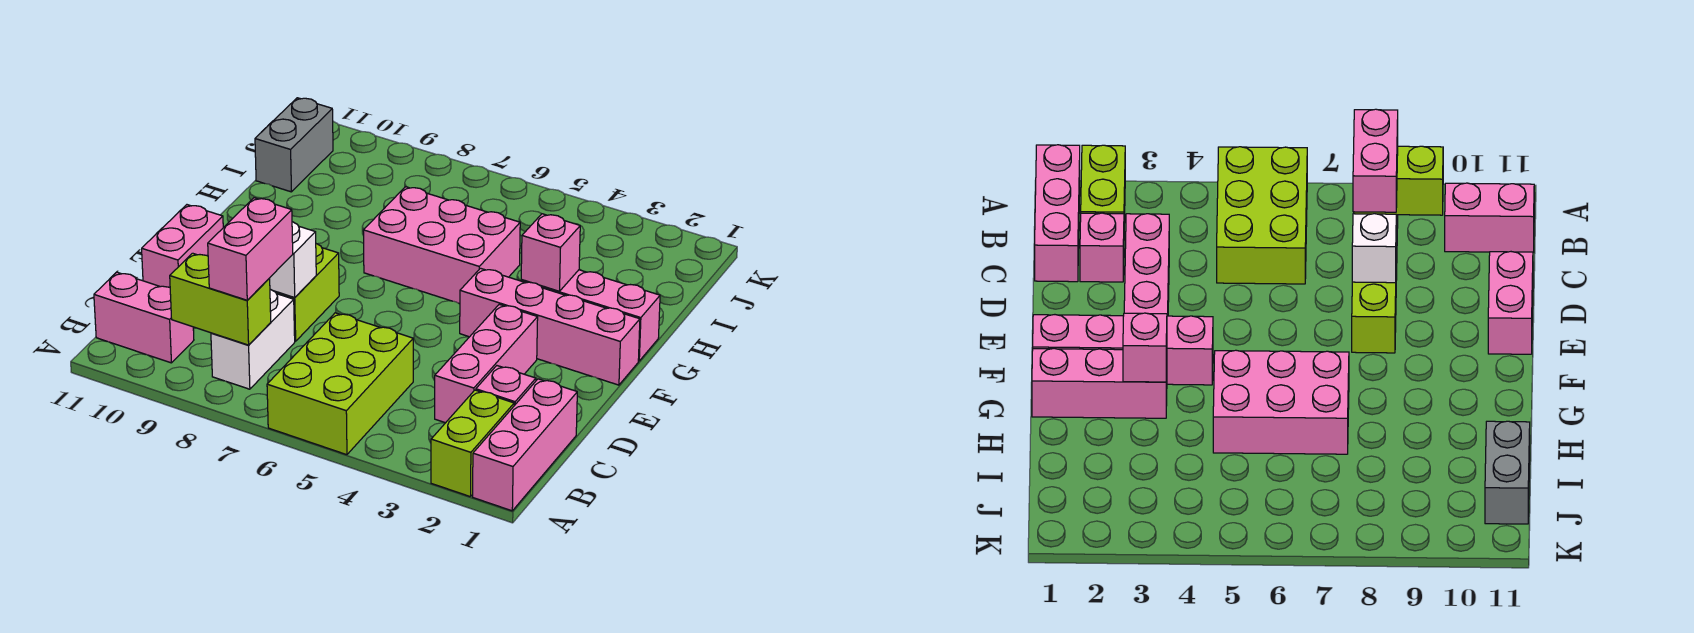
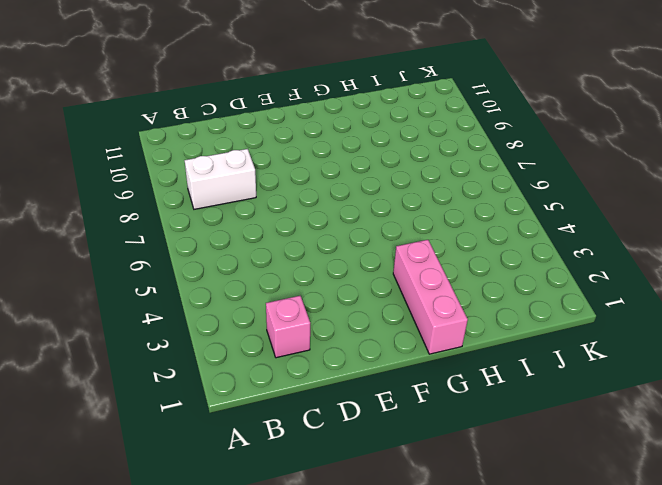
none -> pink brick A1:C1 level 1
none -> lime brick A2:B2 level 1
none -> lime brick A5:C6 level 1

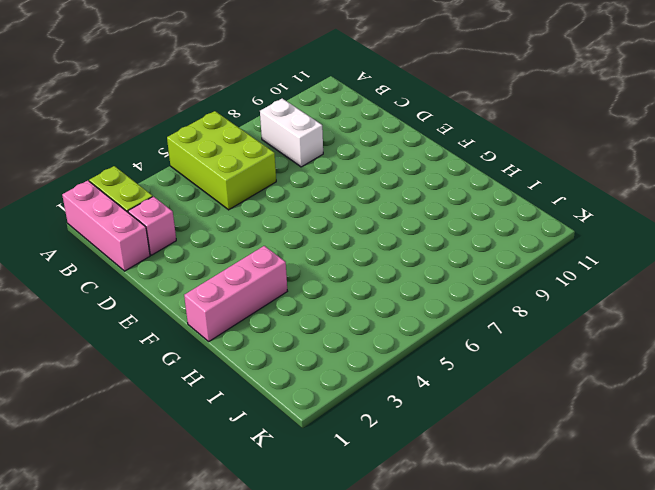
none -> pink brick B10:B11 level 1
none -> pink brick C3:E3 level 1
none -> lime brick D8:E8 level 1

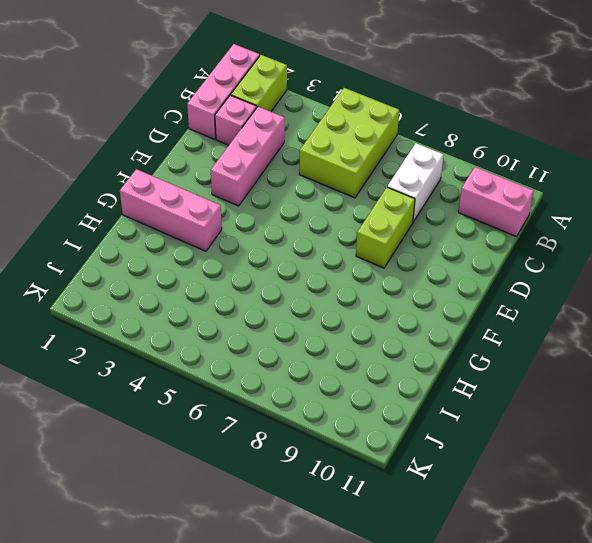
none -> pink brick D11:E11 level 1
none -> pink brick F1:F4 level 1
none -> pink brick G5:H7 level 1

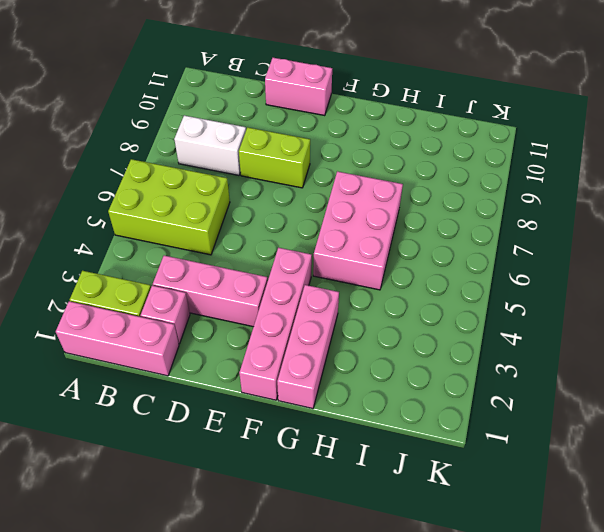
none -> pink brick B10:B11 level 1
none -> grey brick I11:J11 level 1
none -> lime brick B8:B9 level 2

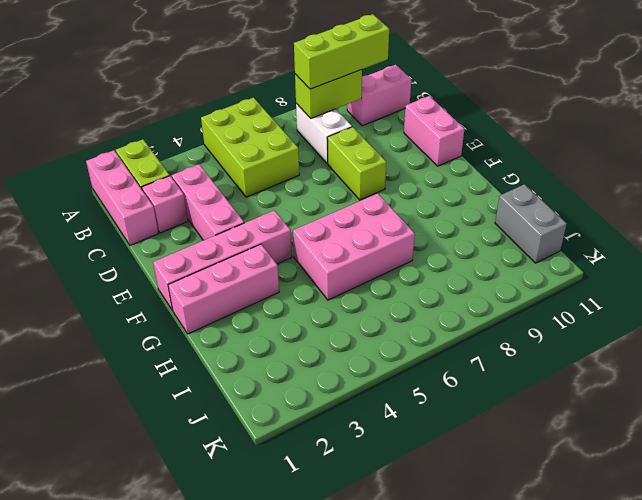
lime brick B8:B10 level 3 -> pink brick B8:C8 level 3
none -> white brick D8 level 2
none -> pink brick G3 level 2

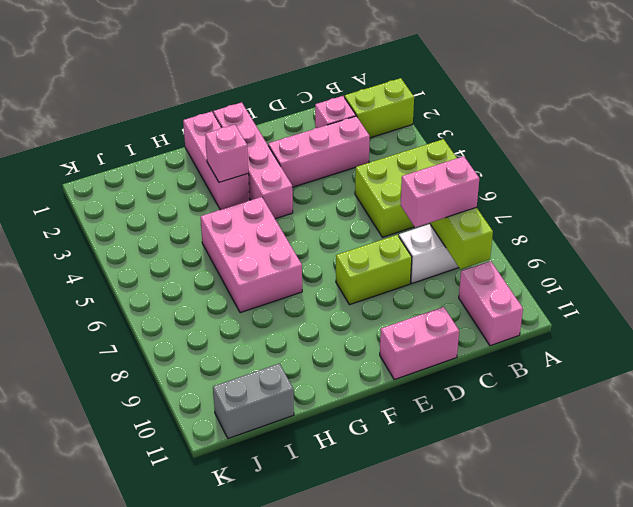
none -> pink brick A1:C1 level 1
none -> white brick D8 level 2

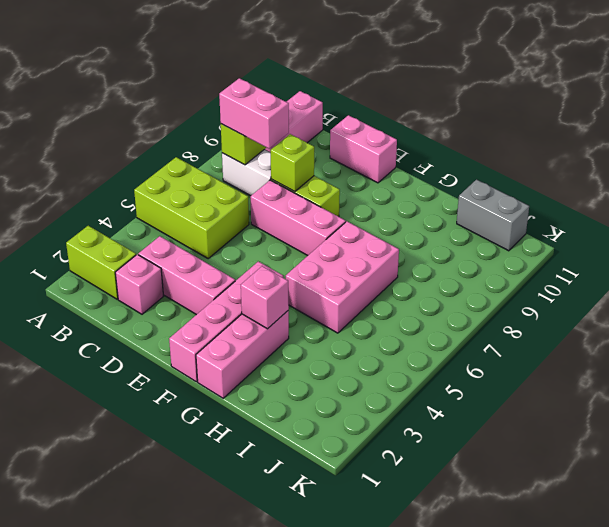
pink brick D7:F7 level 1 -> pink brick A1:C1 level 1
lime brick D8 level 2 -> white brick D8 level 2

